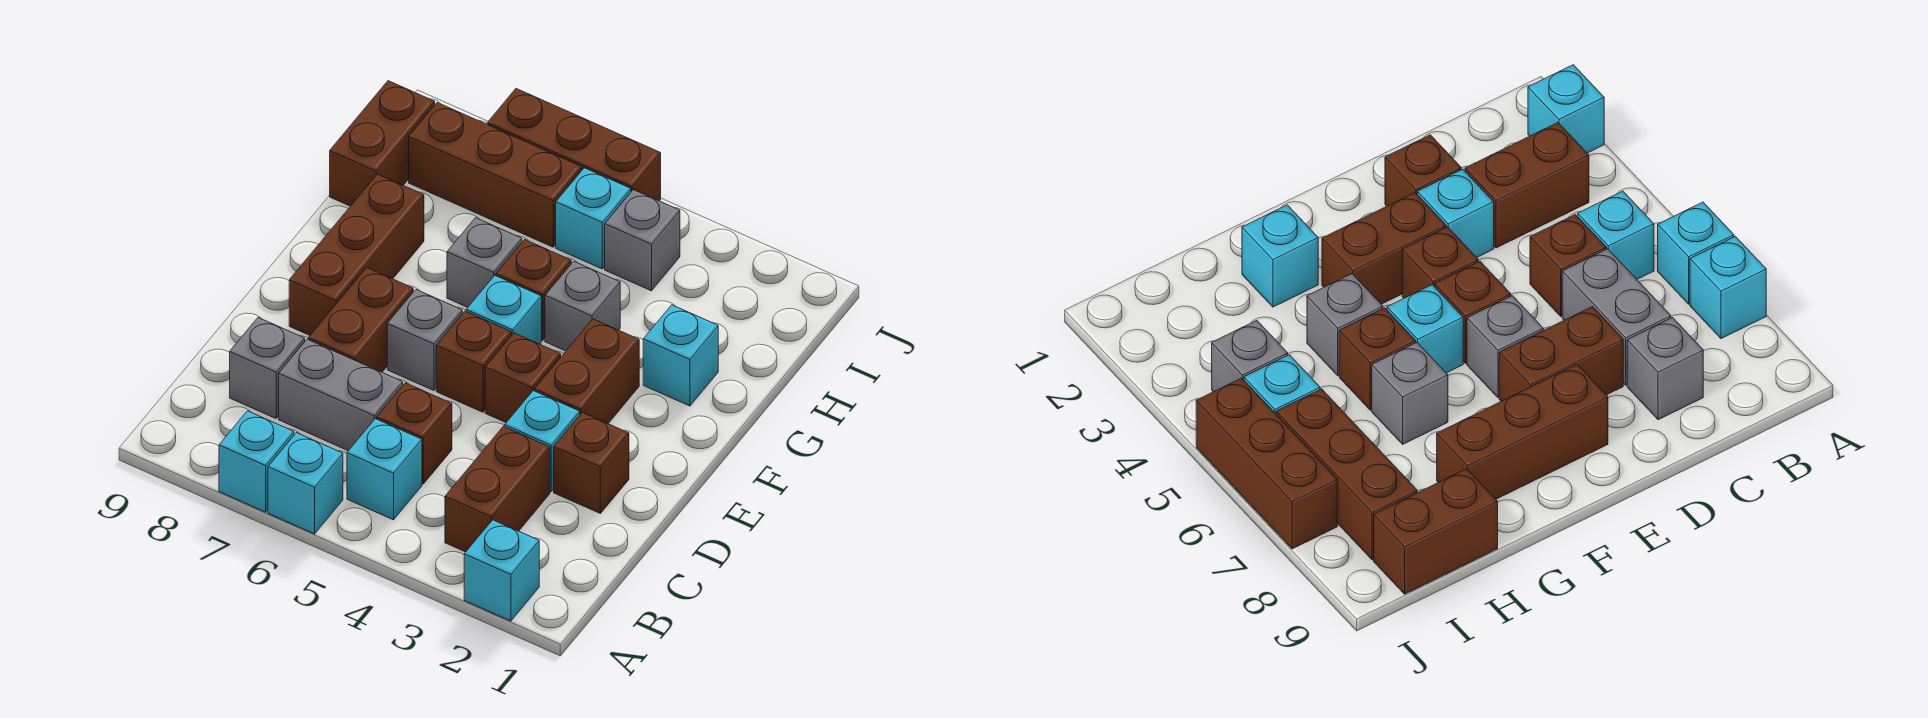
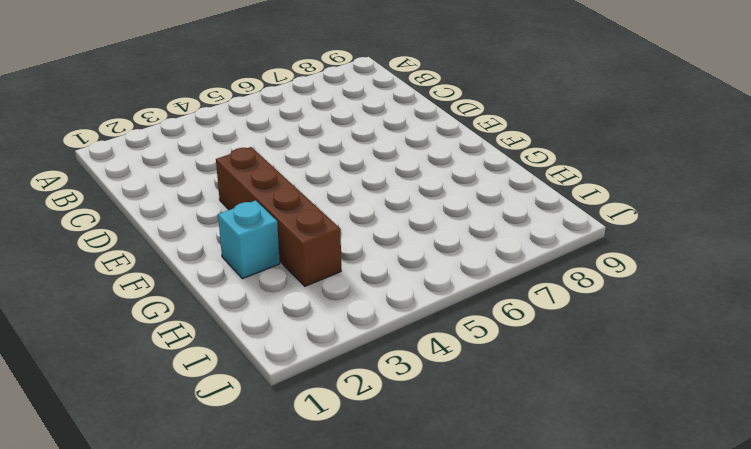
brown brick E3:H3 level 1 -> brown brick E3:F3 level 1
none -> cyan brick A2 level 1
none -> cyan brick A6 level 1
none -> cyan brick A7 level 1

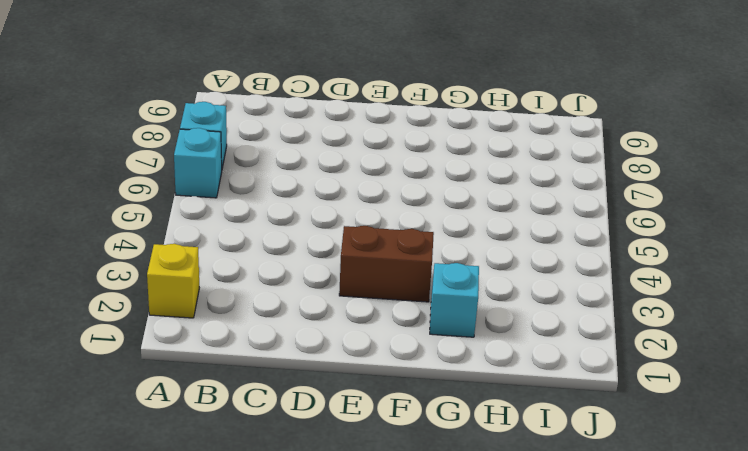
yellow brick A2 level 1 -> cyan brick A2 level 1
none -> brown brick B3:C3 level 1
none -> cyan brick B5 level 1
none -> brown brick C5 level 1

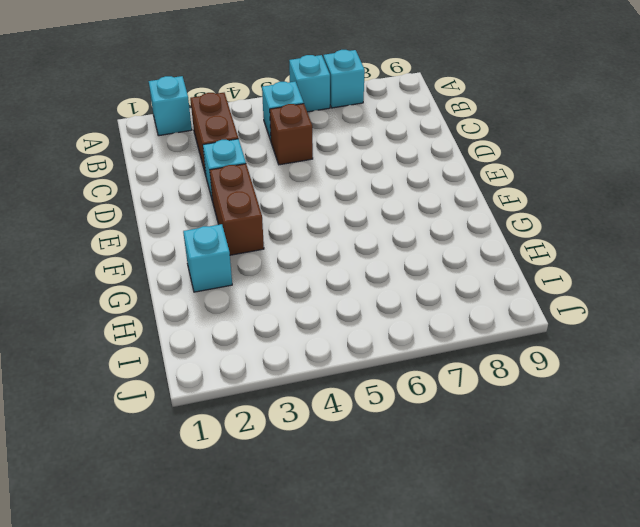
none -> grey brick C6:C7 level 1
none -> grey brick C8 level 1
none -> brown brick D2 level 1

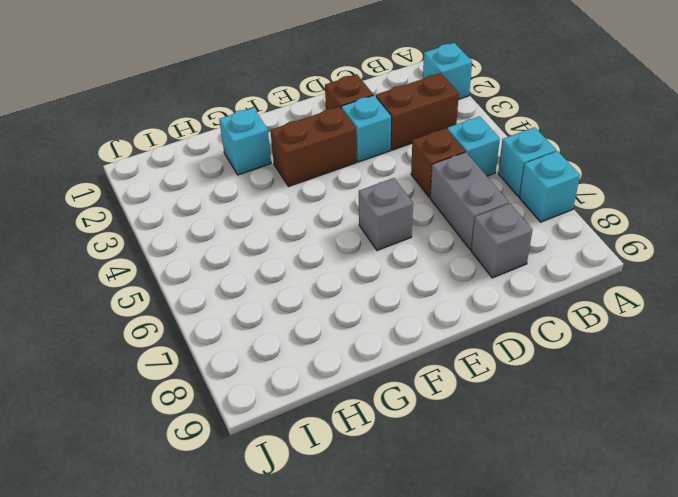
none -> brown brick D7:E7 level 1
none -> brown brick E4 level 1
none -> brown brick E5 level 1

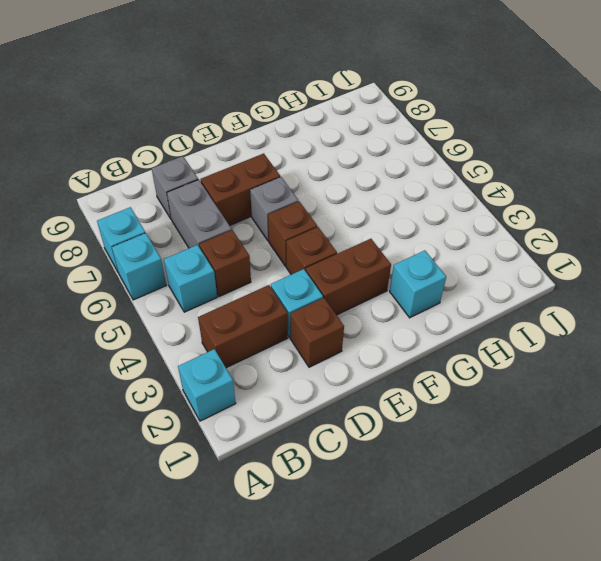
none -> brown brick E8:G8 level 1
none -> cyan brick F5 level 1
none -> grey brick G4 level 1

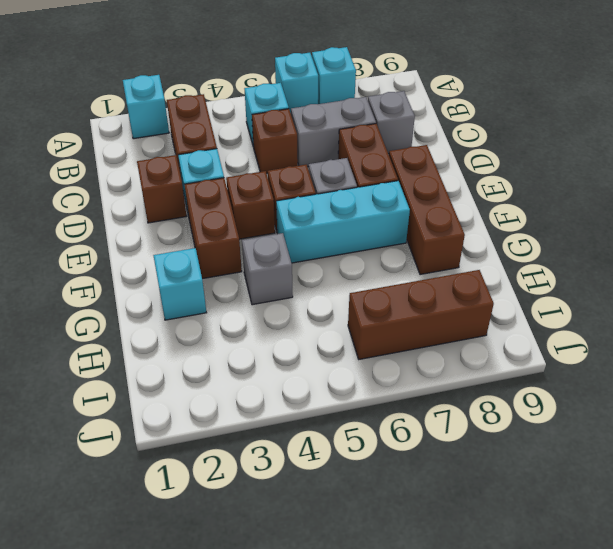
cyan brick F5:F7 level 1 -> cyan brick F5 level 1
none -> brown brick G5 level 1
none -> grey brick G6 level 1
none -> brown brick H9:I9 level 1

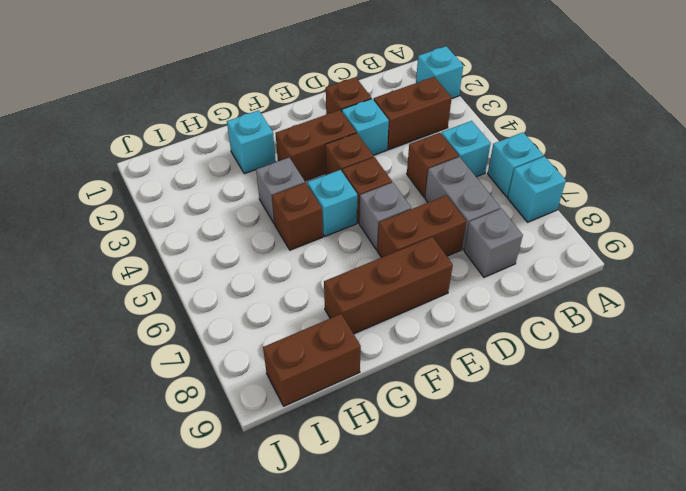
none -> grey brick G6 level 1
none -> grey brick I4 level 1
none -> cyan brick I5 level 1

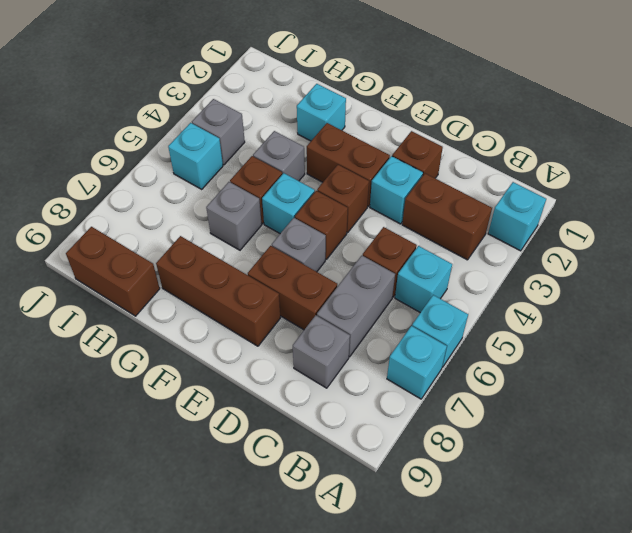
none -> brown brick I6:I8 level 1
none -> brown brick J5:J7 level 1

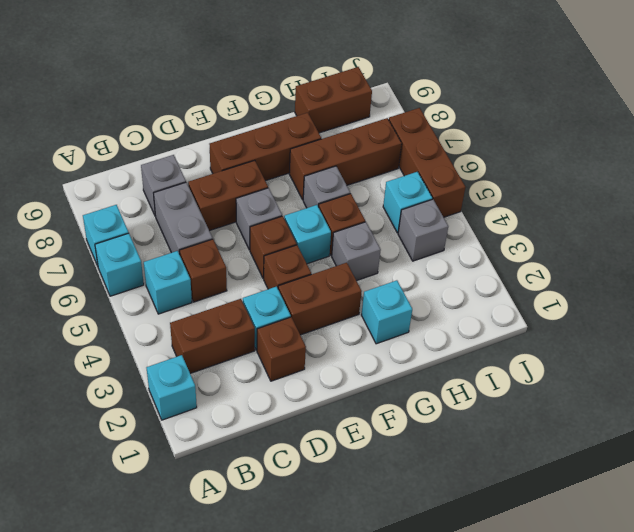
brown brick G7:I7 level 1 -> brown brick I6:I8 level 1

